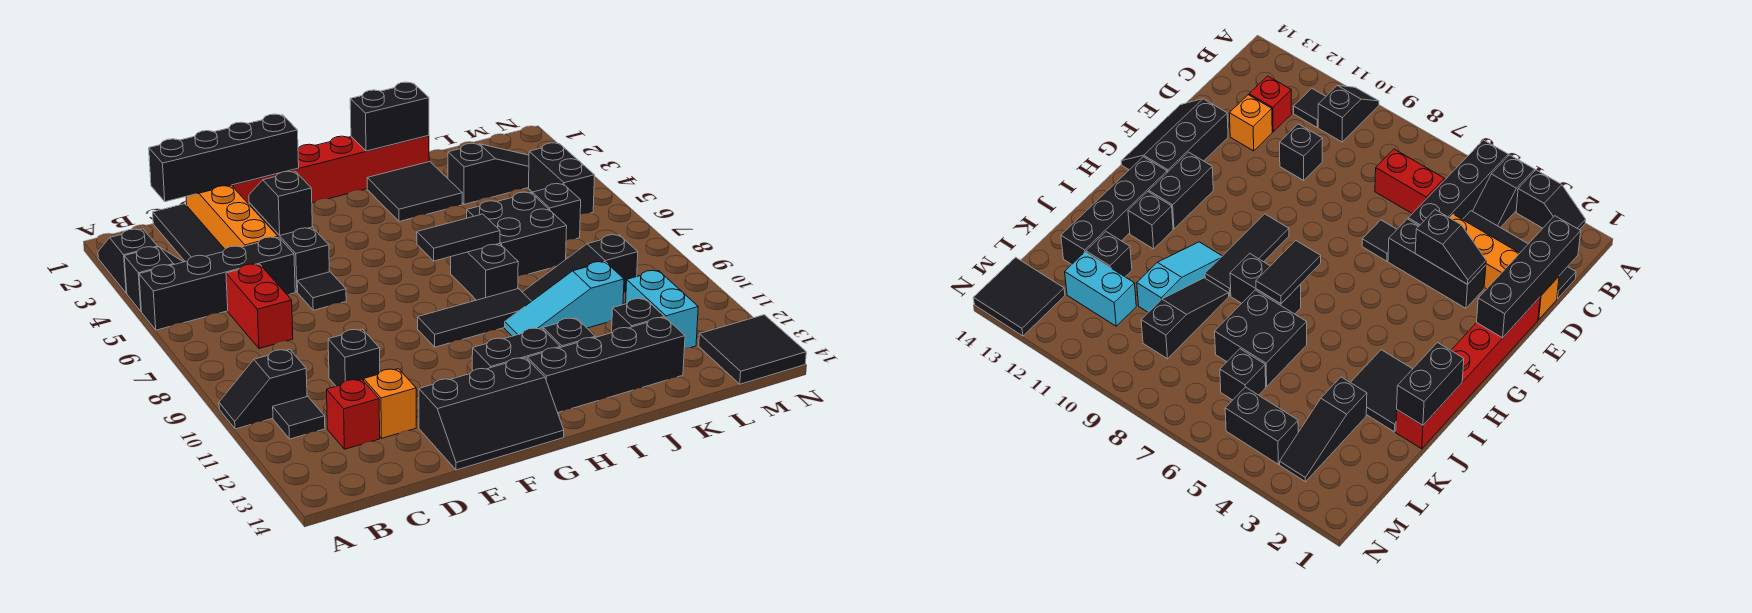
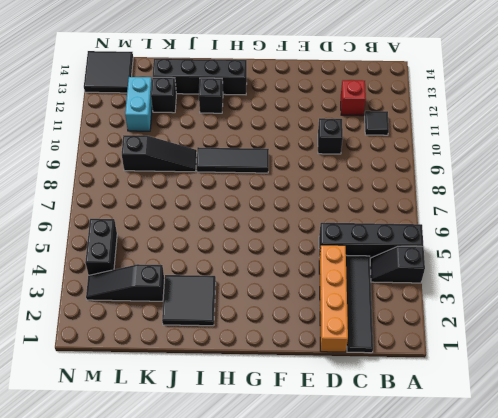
none -> black slope A2:A3 level 1 top 3
none -> black slope A10:B10 level 1 top B
none -> red brick C6:C7 level 1
none -> orange brick D12 level 1

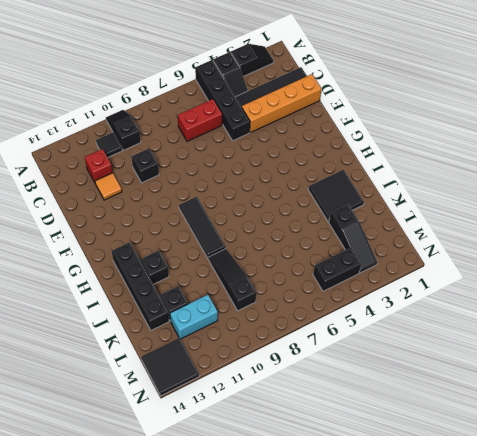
orange tile D12 level 1 -> orange brick D12 level 1
none -> red brick E1:J1 level 1
none -> black brick E3:E5 level 1
none -> black tile E6 level 1
none -> black slope E13:G14 level 1 top 13

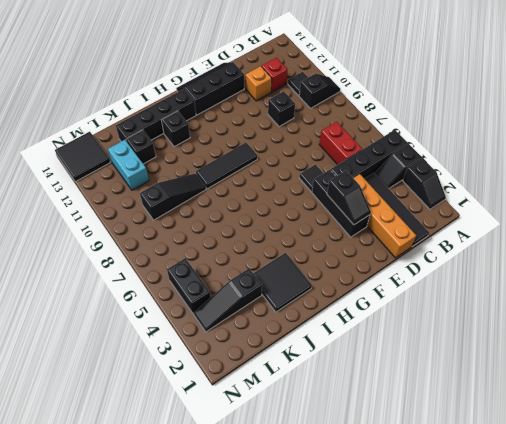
none -> red brick E1:J1 level 1
none -> black brick G12:H12 level 1
none -> black brick I7:I8 level 1
none -> cyan slope I10:K10 level 1 top K

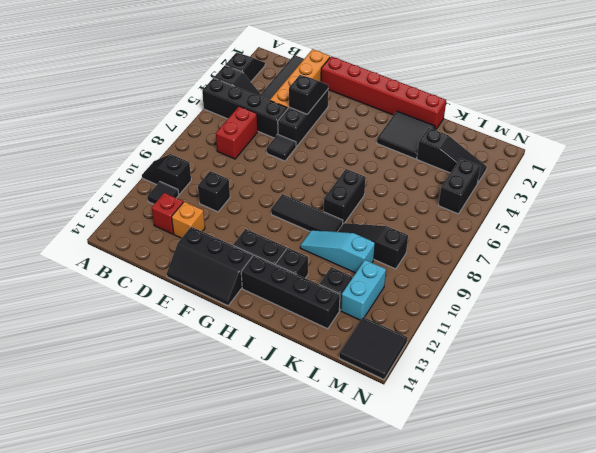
none -> black brick J6:K7 level 1
none -> black brick L6 level 1
none -> black brick C1:F1 level 2
none -> black tile H7:I7 level 2

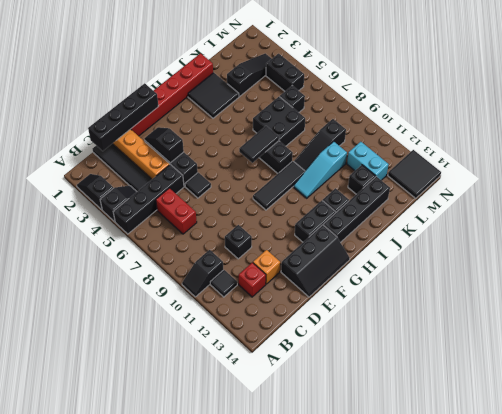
none -> black brick I1:J1 level 2

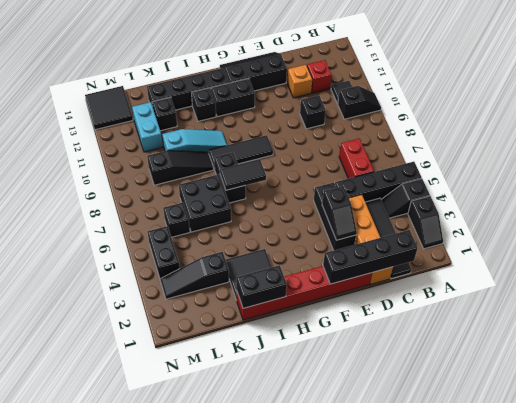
none -> black tile E6 level 1

